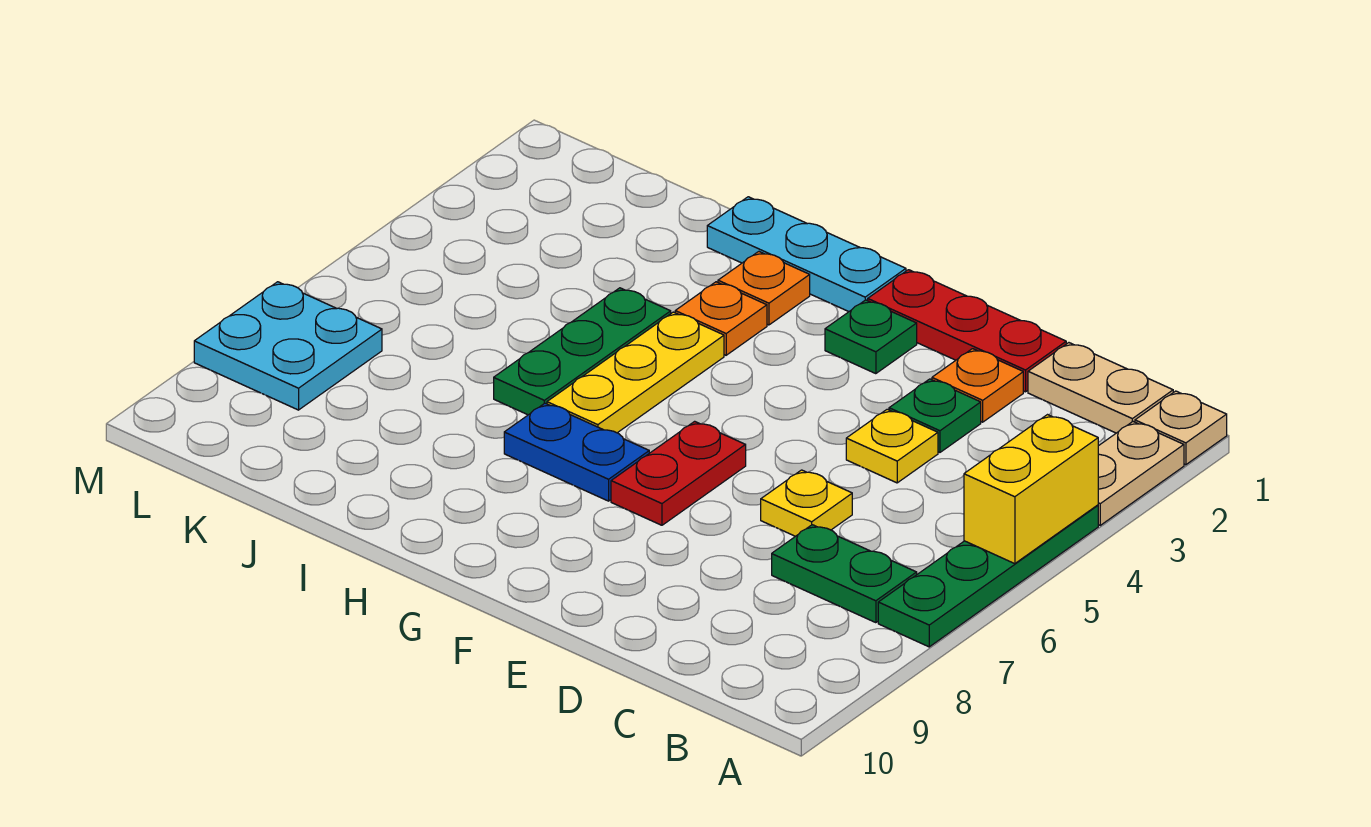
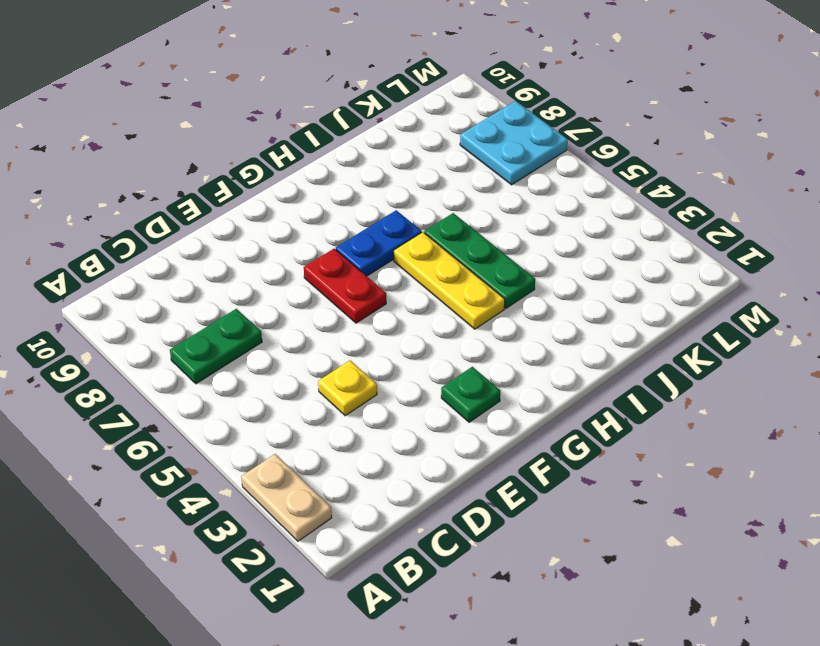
none -> tan plate A1 level 1
none -> green plate A4:A7 level 1
none -> tan plate B1:C1 level 1

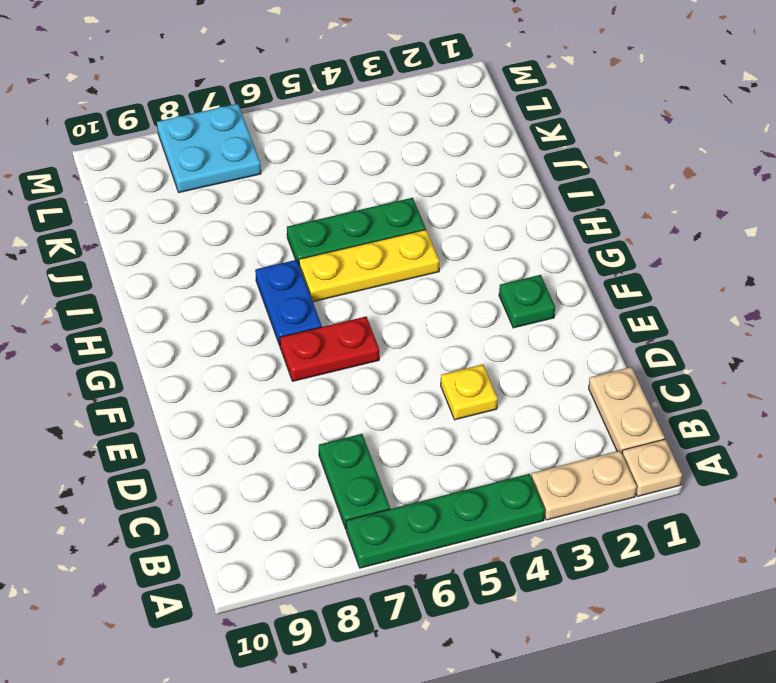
none -> red plate D1:F1 level 1
none -> orange plate D2 level 1
none -> green plate D3 level 1

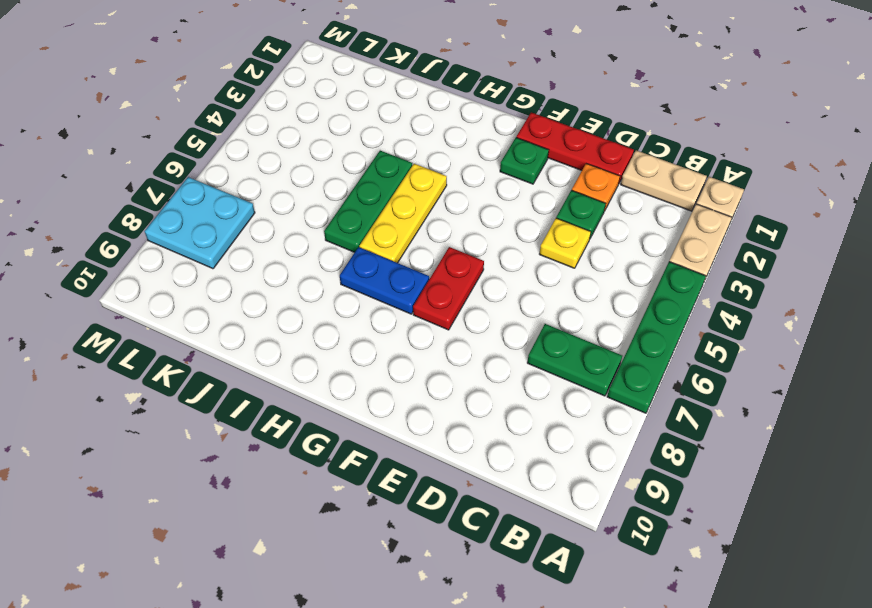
none -> yellow plate D6 level 1
none -> cyan plate G1:I1 level 1
none -> orange plate H2 level 1

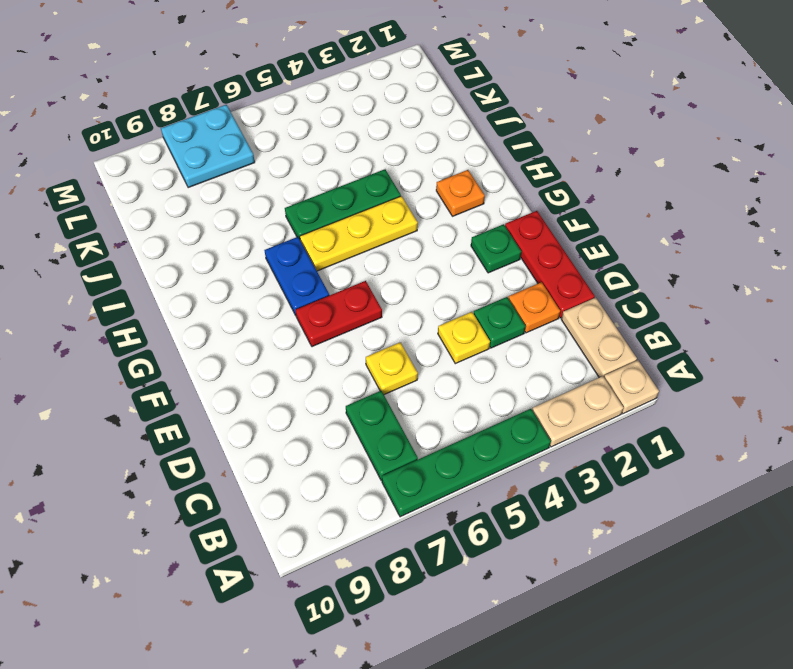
none -> cyan plate G1:I1 level 1
none -> orange plate H3 level 1
none -> yellow brick A4:A5 level 2

